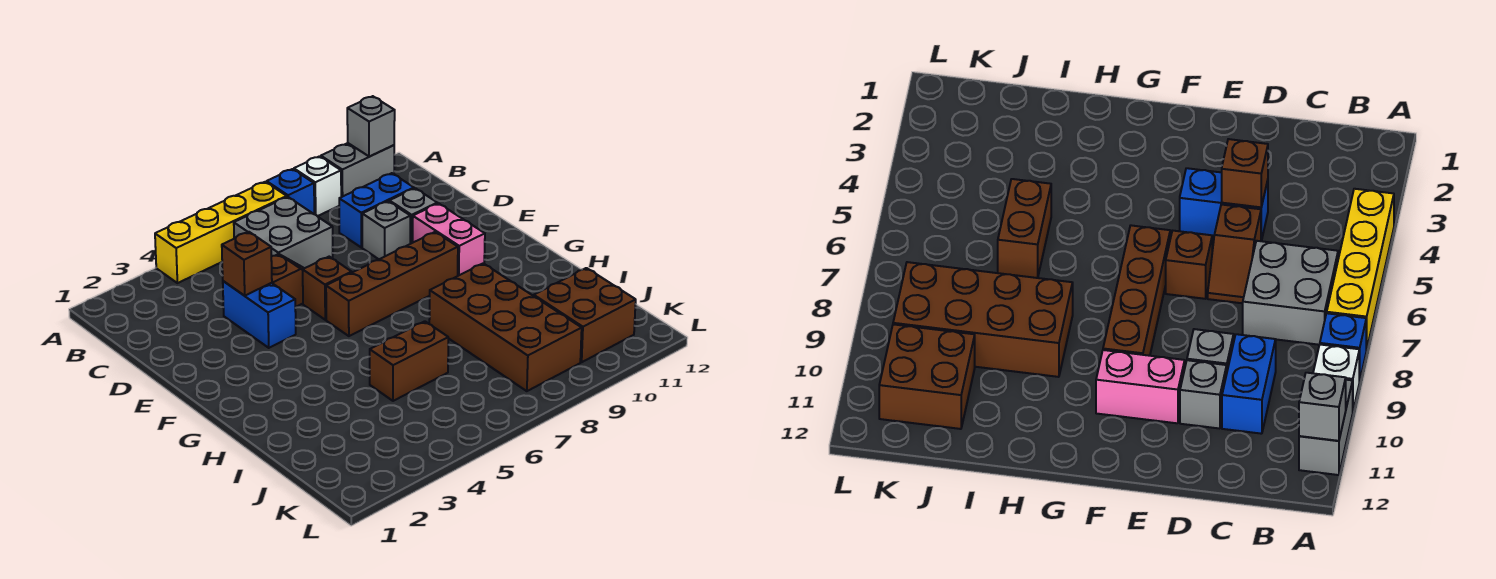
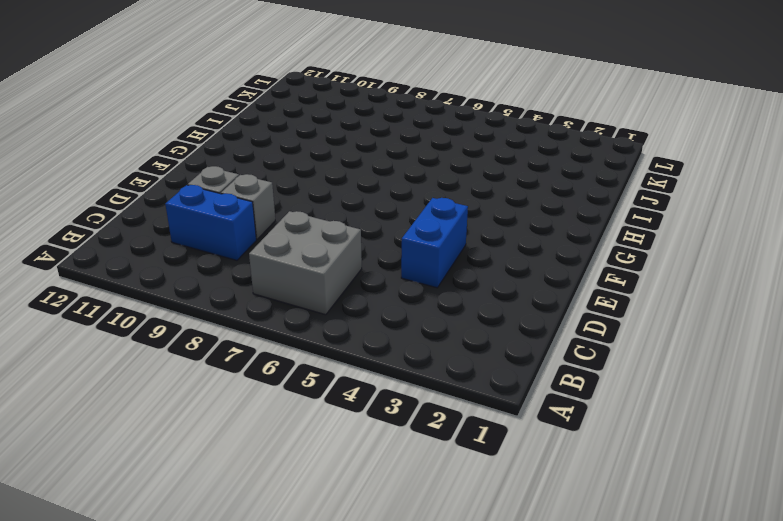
none -> yellow brick A4:A7 level 1
none -> blue brick A8 level 1
none -> white brick A9 level 1

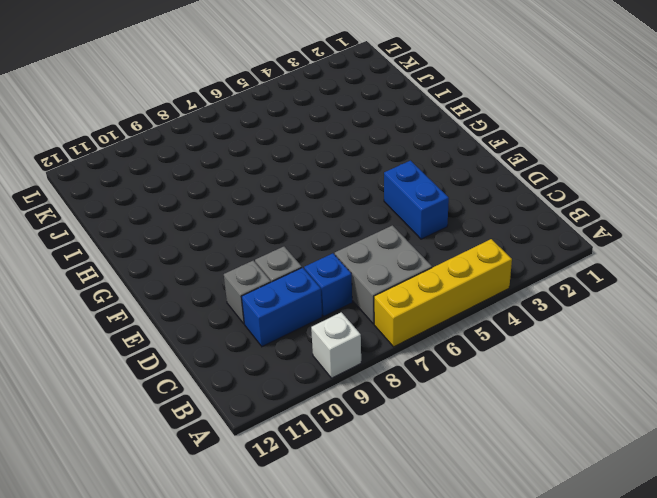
blue brick C8 level 1 -> blue brick A8 level 1
none -> grey brick A10:A11 level 1
none -> brown slope D5:D6 level 1 top 5
none -> brown brick E6 level 1

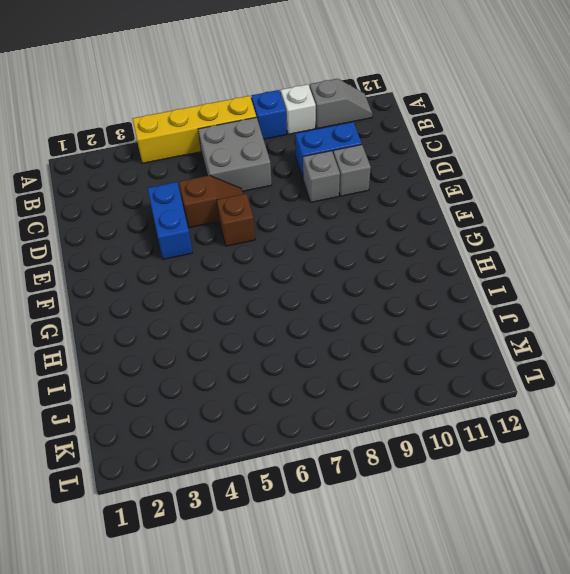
grey slope A10:A11 level 1 top 10 -> grey brick A10:A11 level 1
none -> pink brick E10:F10 level 1
none -> brown brick F6:F9 level 1
none -> brown brick H8:K9 level 1

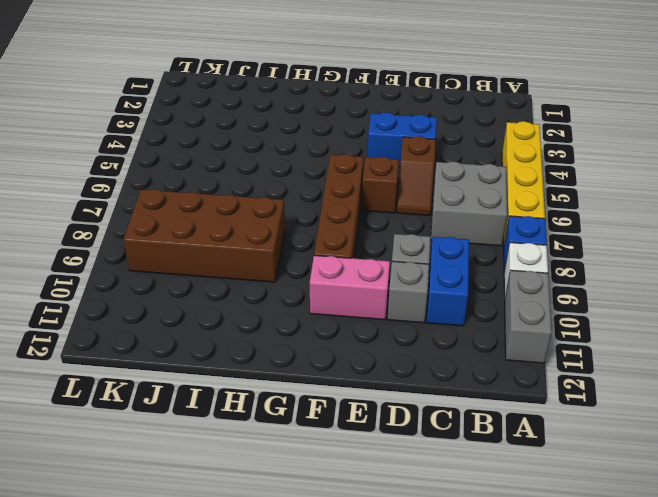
none -> brown brick I5:I6 level 1
none -> brown brick J10:K11 level 1
none -> grey brick A11 level 2

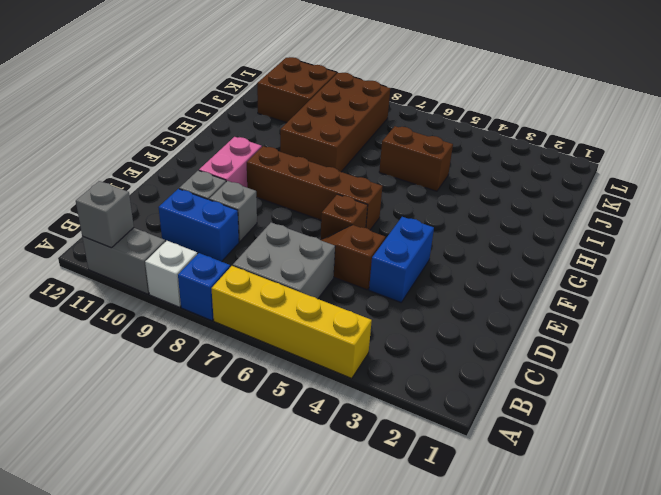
none -> brown brick D4 level 2

